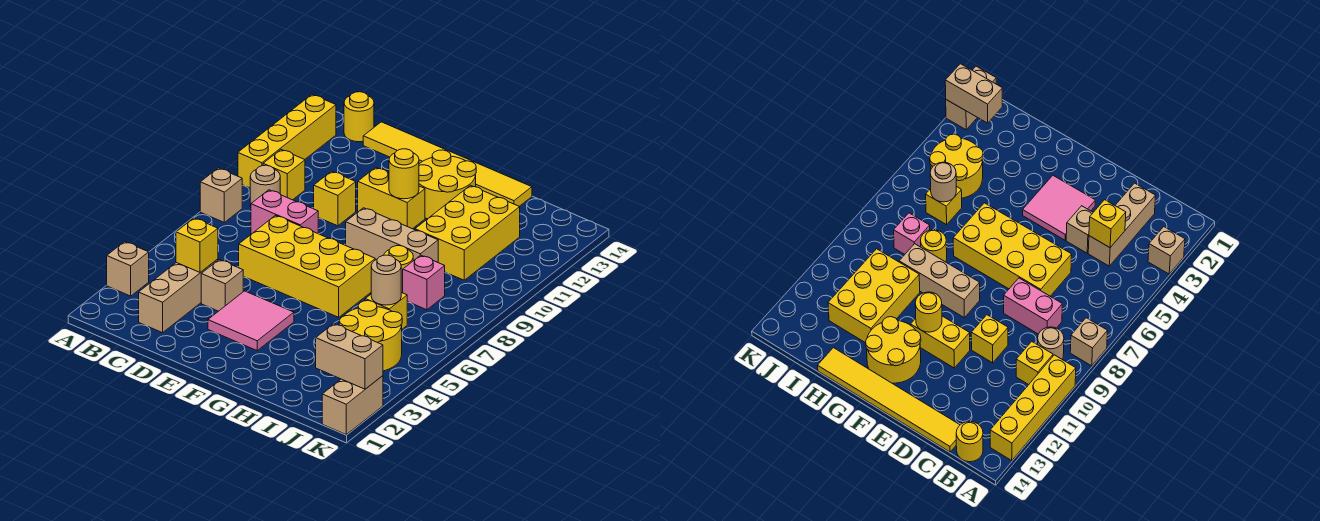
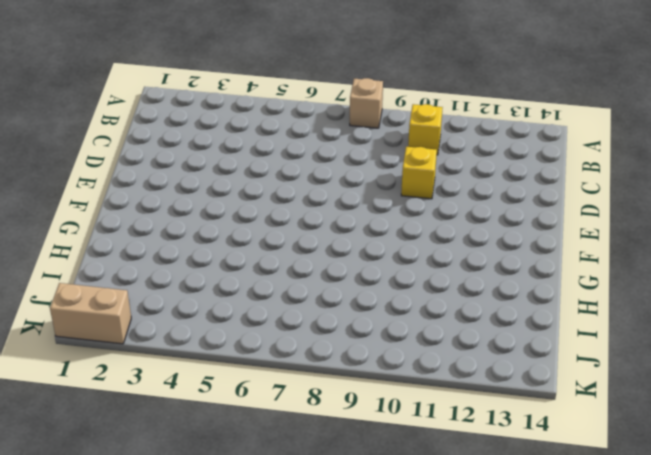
none -> tan brick A3 level 1
none -> yellow brick A10:A13 level 1
none -> tan round brick B9 level 1

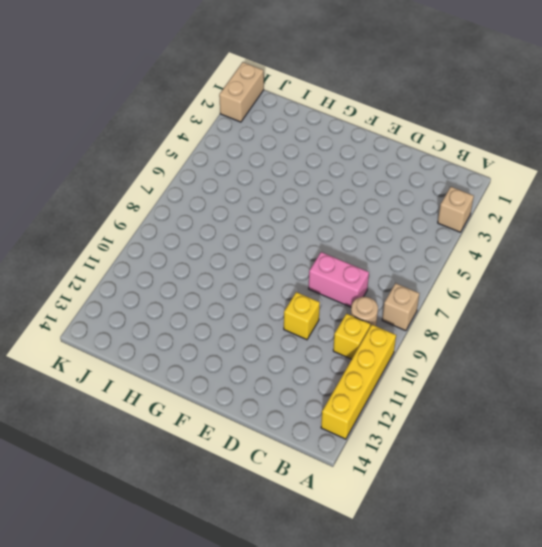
none -> yellow round brick B14 level 1
none -> tan brick C2:C4 level 1
none -> yellow tile C14:H14 level 1

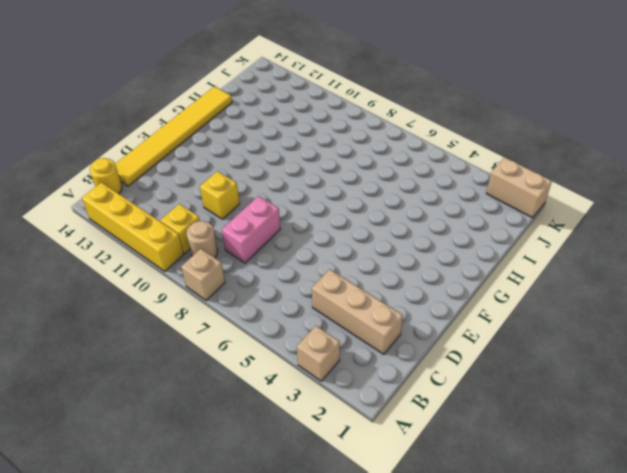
none -> tan brick D4 level 1
none -> yellow brick D6:G7 level 1
none -> pink tile E3:F4 level 1

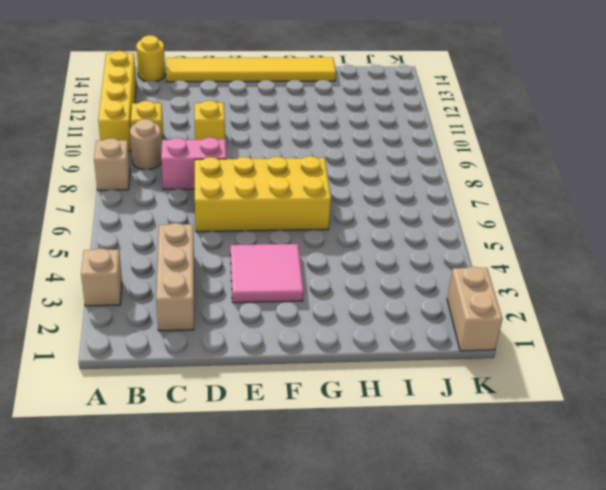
none -> tan brick D4 level 1
none -> yellow brick E11:F11 level 1
none -> tan brick F9:H9 level 1

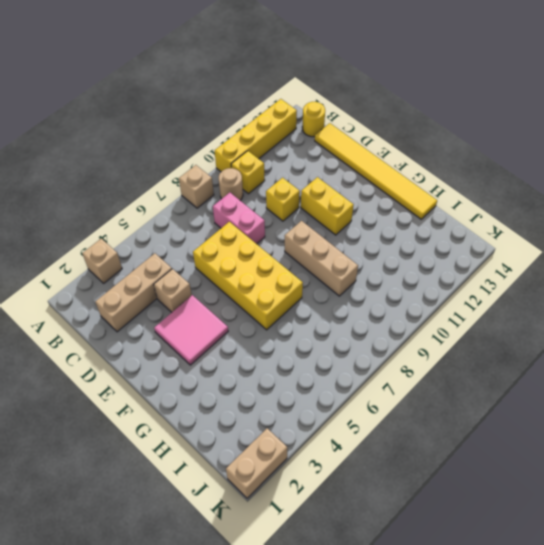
none -> yellow round brick F12:G13 level 1
none -> yellow round brick H8 level 1
none -> yellow brick H10:I12 level 1

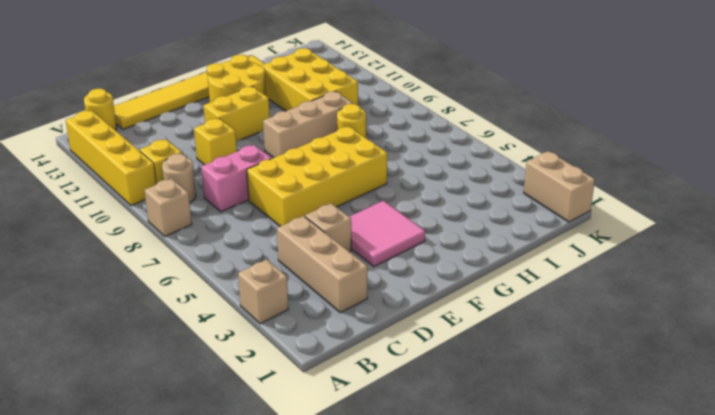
none -> yellow round brick I4:J5 level 1
none -> yellow brick I6 level 1
none -> pink brick I8 level 1

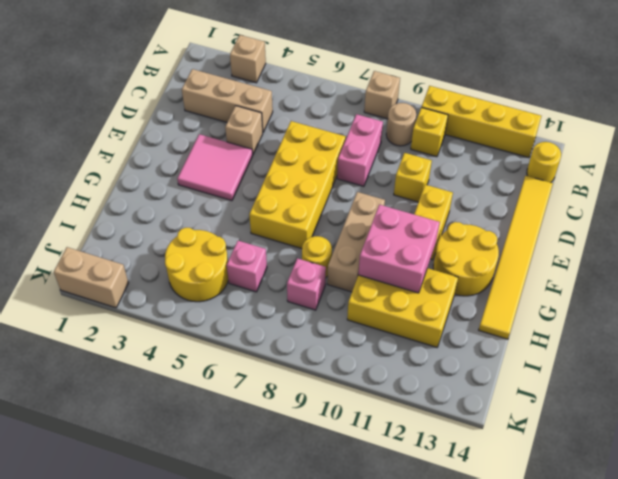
pink brick G10:H11 level 2 -> none
pink brick I6 level 1 -> yellow brick I6 level 1
none -> yellow brick C4 level 2
none -> yellow round brick F11 level 2
none -> tan round brick I6 level 2

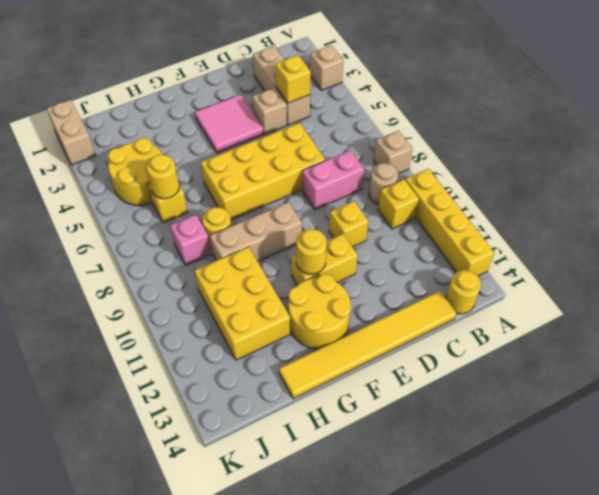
yellow round brick I6 level 2 -> tan round brick I6 level 2
none -> tan brick J2:K2 level 2

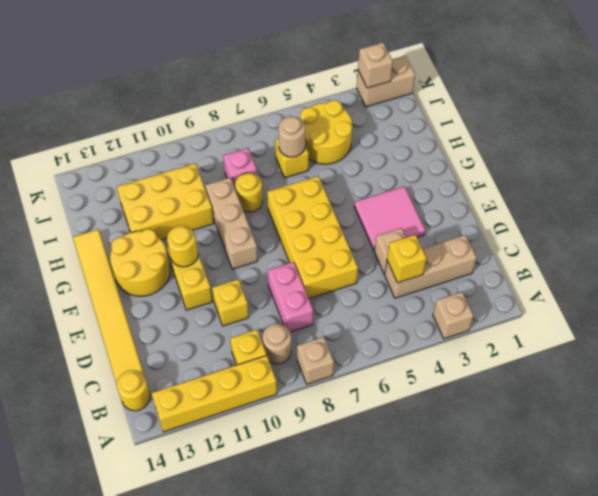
tan brick K2 level 2 -> tan brick J2:K2 level 2

